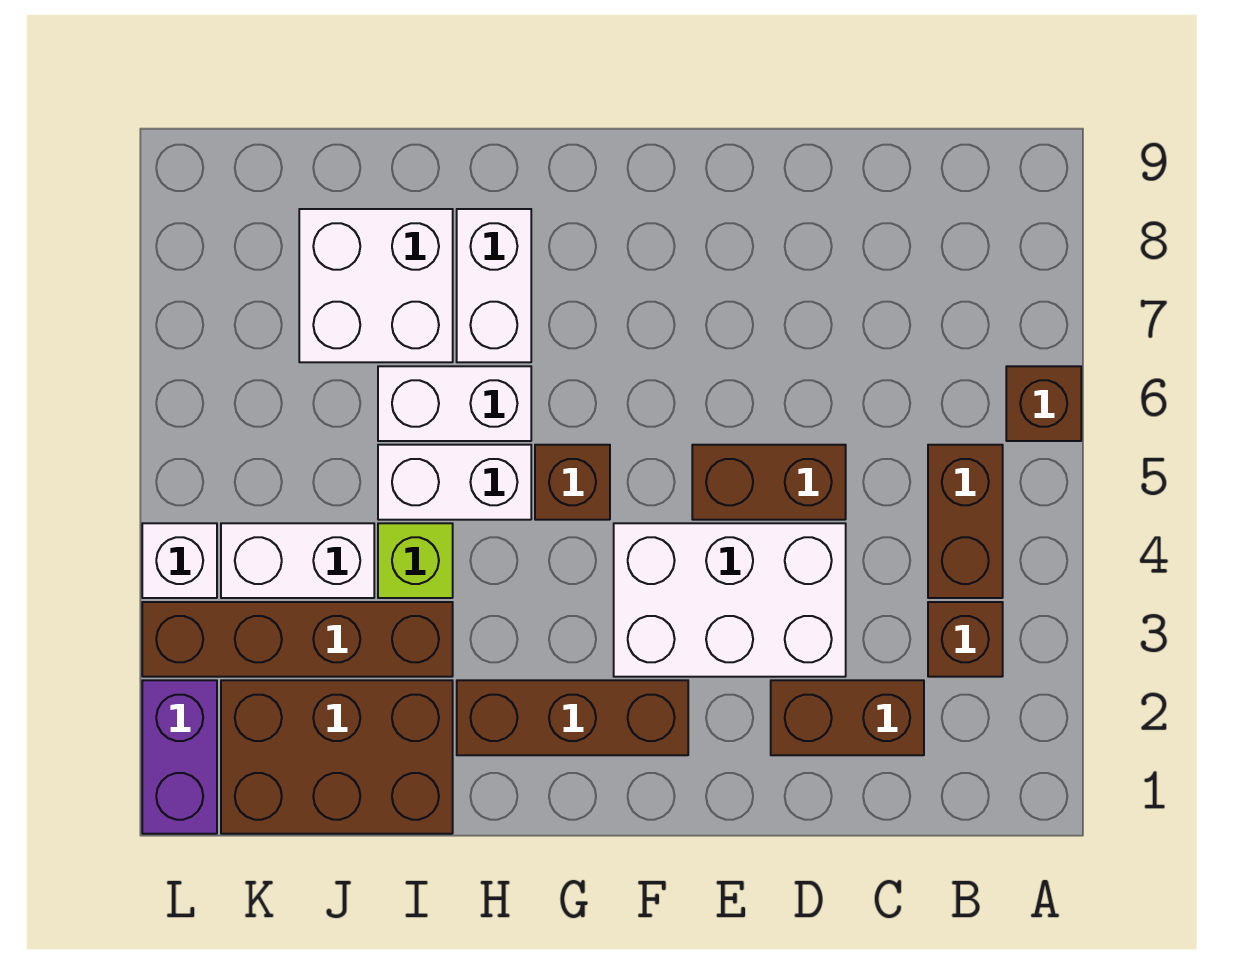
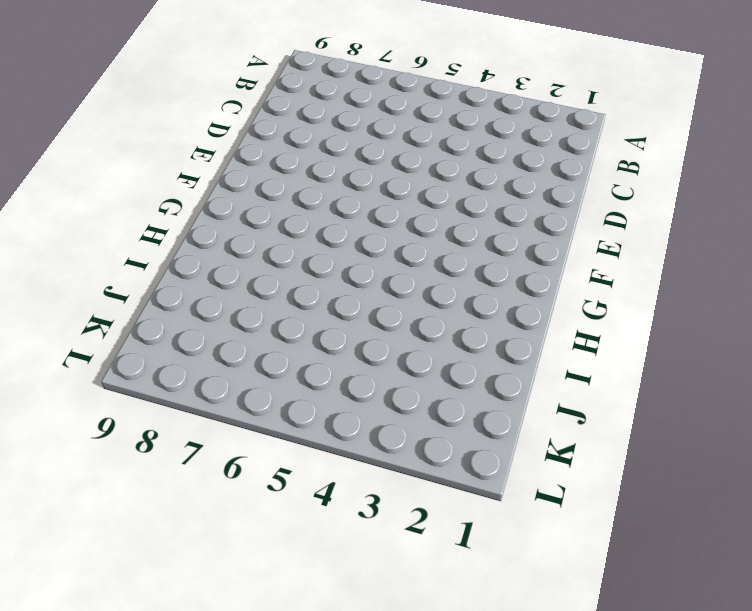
none -> brown brick A6 level 1
none -> brown brick B3 level 1
none -> brown brick B4:B5 level 1

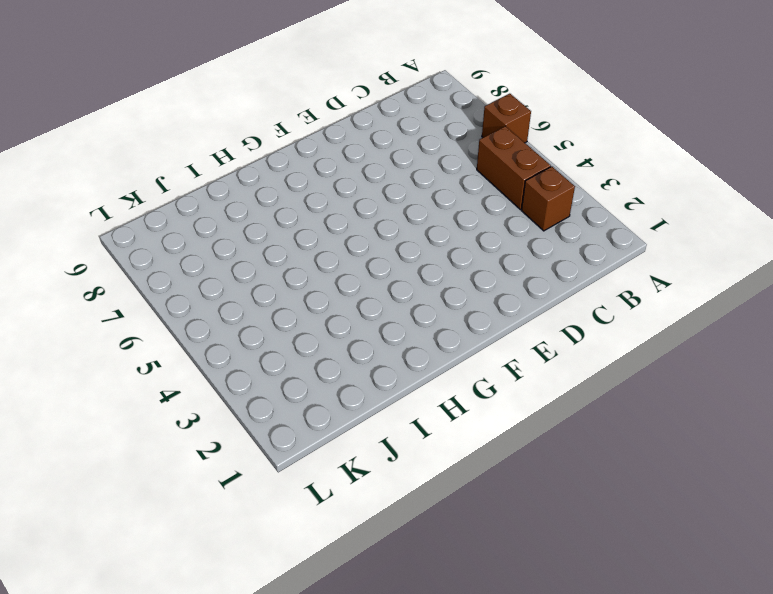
none -> brown brick C2:D2 level 1
none -> white brick D3:F4 level 1
none -> brown brick D5:E5 level 1

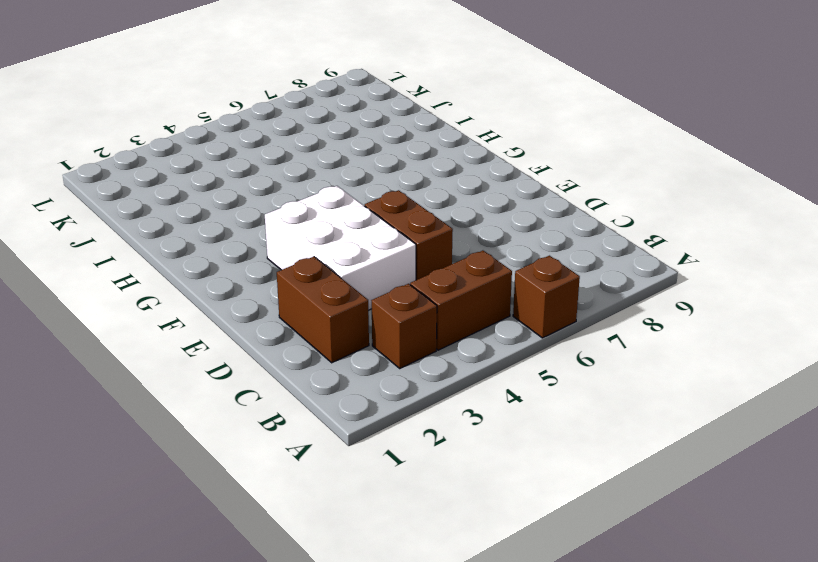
none -> brown brick F2:H2 level 1
none -> brown brick G5 level 1
none -> white brick H5:I5 level 1

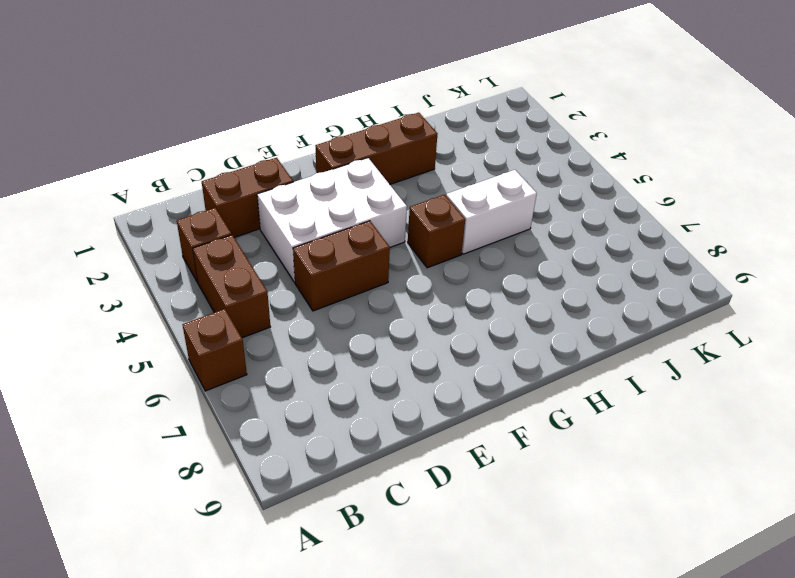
none -> white brick H6:I6 level 1
none -> white brick H7:H8 level 1
none -> brown brick I1:K2 level 1

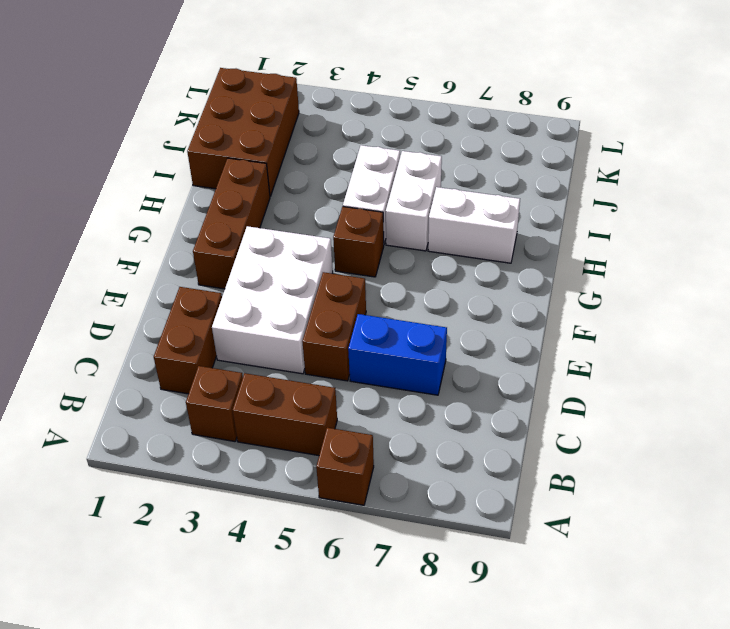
blue brick D6:D7 level 1 -> none
none -> brown brick I3:L3 level 1
none -> lime brick I4 level 1
none -> white brick I7:J8 level 1

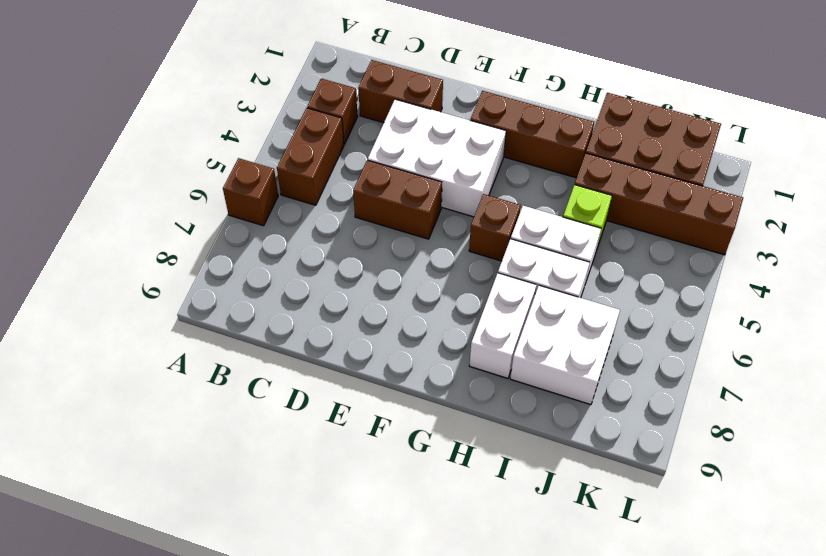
none -> white brick J4:K4 level 1
none -> purple brick L1:L2 level 1
none -> white brick L4 level 1

